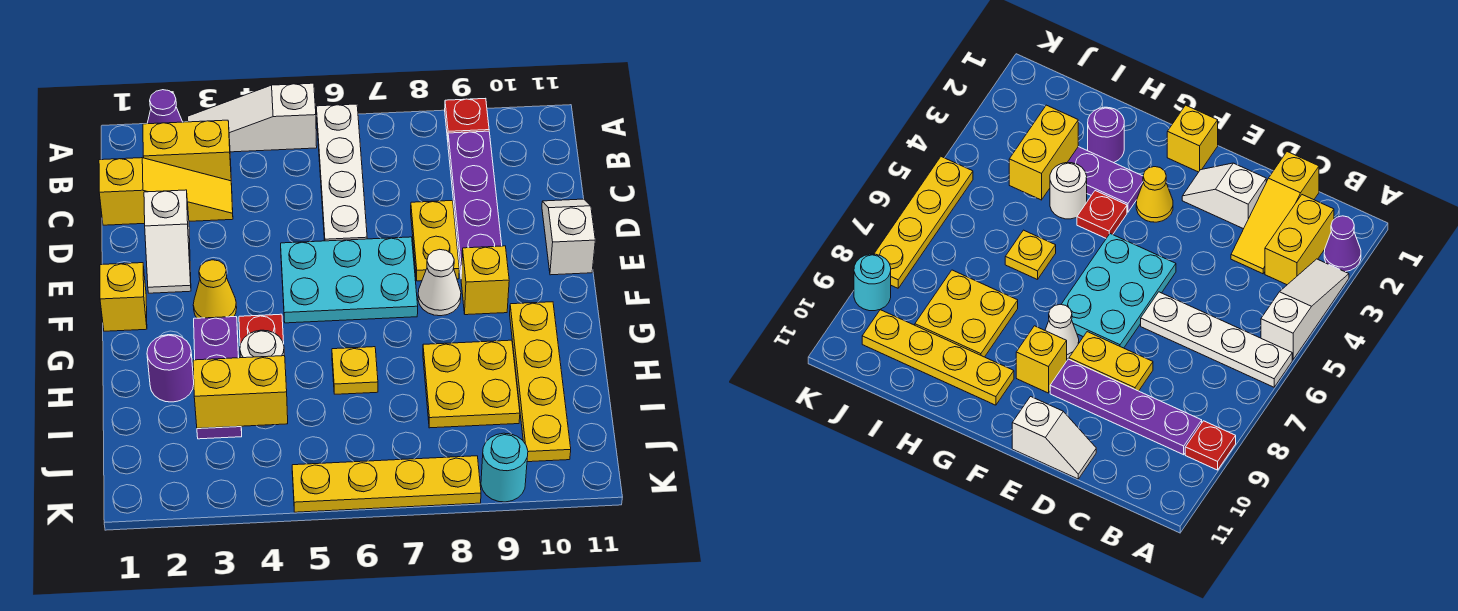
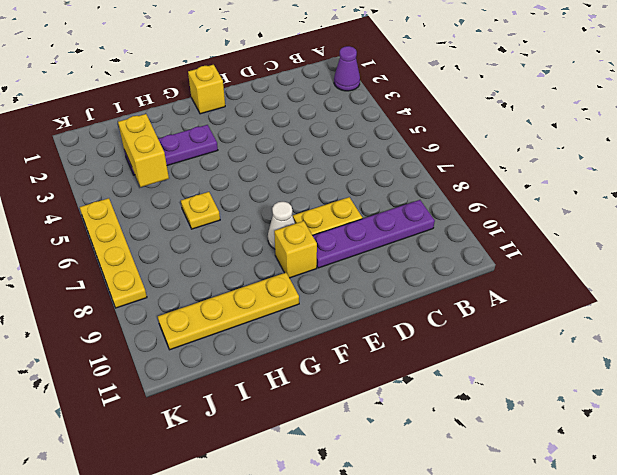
none -> white slope A3:A5 level 1 top 5
none -> white plate A6:D6 level 1
none -> red plate A9 level 1

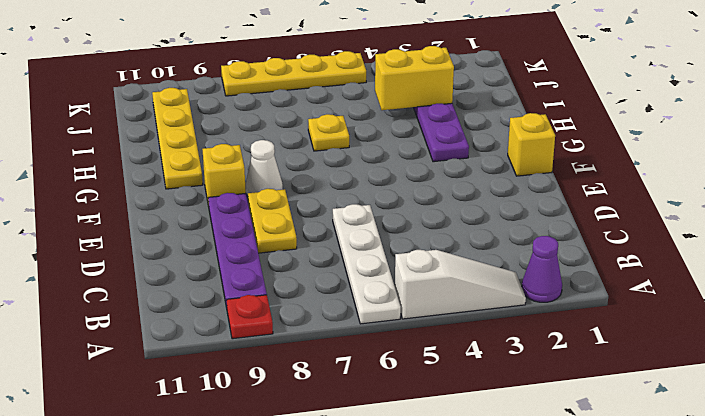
none -> yellow brick B2:B3 level 1
none -> yellow slope C1:C3 level 1 top 1
none -> white slope D2:E2 level 1 top D

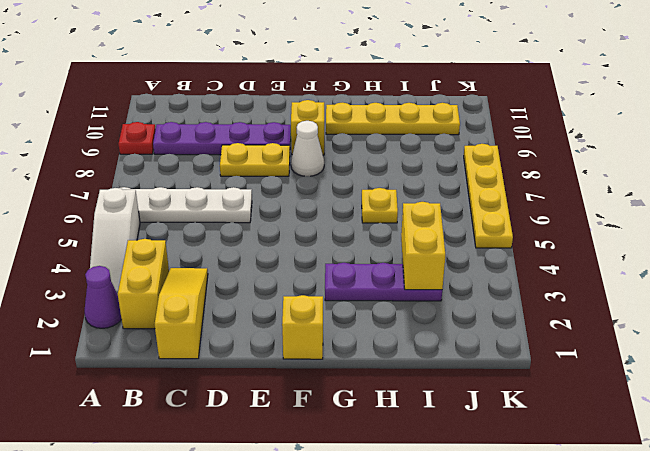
none -> white slope D2:E2 level 1 top D
none -> white slope D11:E11 level 1 top E
none -> cyan plate E5:F7 level 1

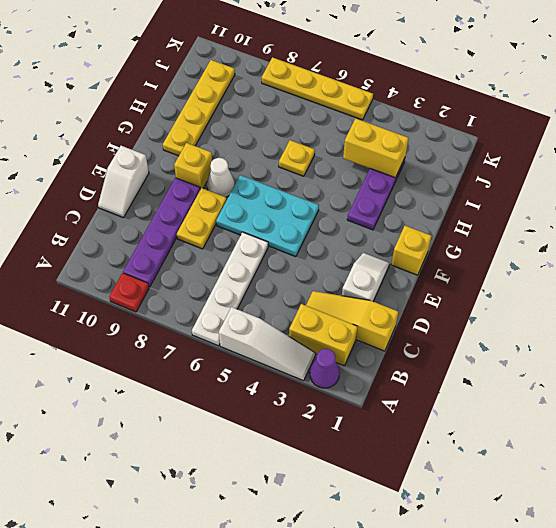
none -> yellow cone F3 level 1
none -> red plate G4 level 1
none -> purple round brick H2 level 1

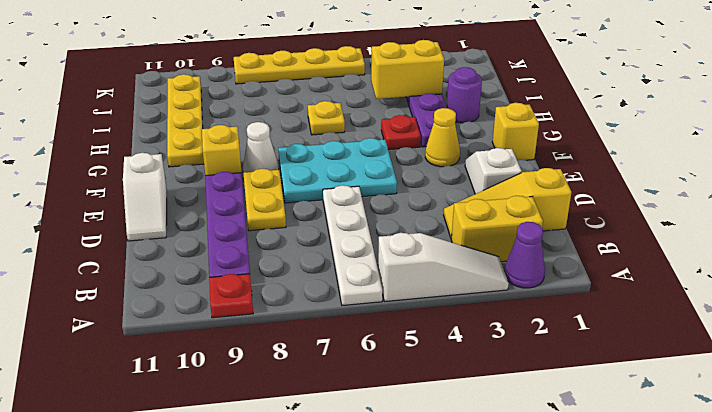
none -> white round brick H4 level 1
none -> yellow plate H8:I9 level 1
none -> cyan round brick K9 level 1

